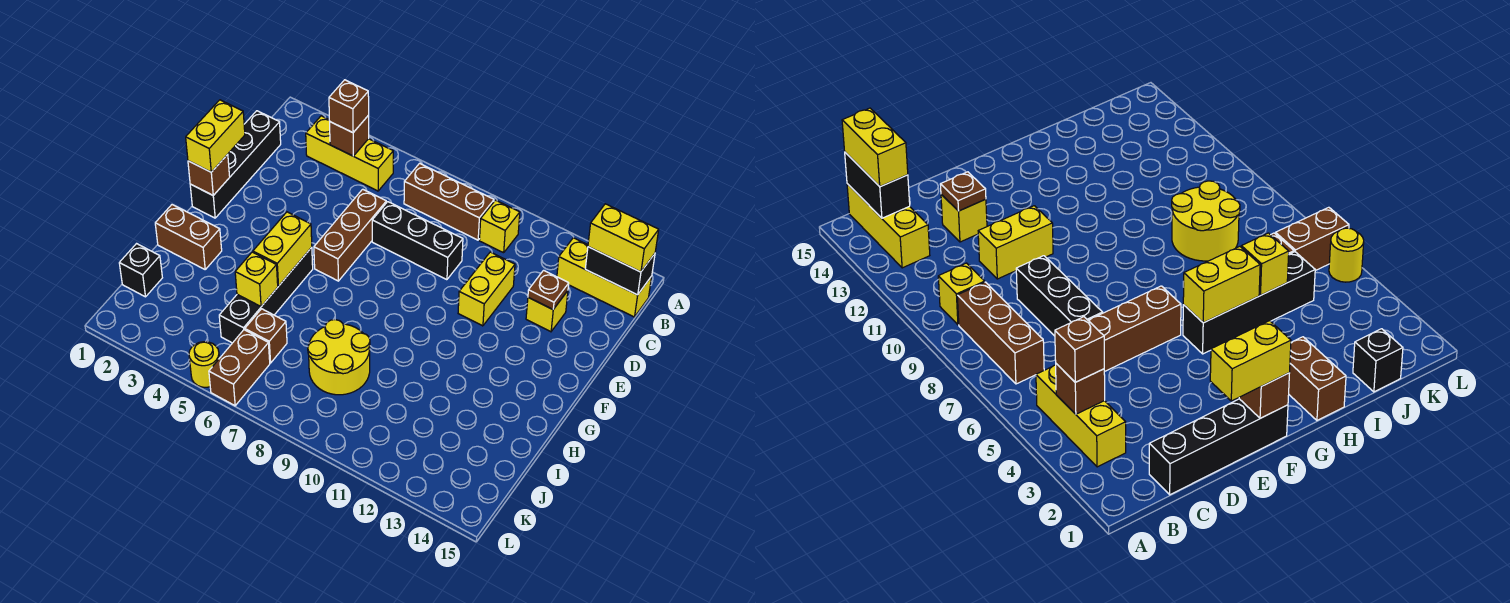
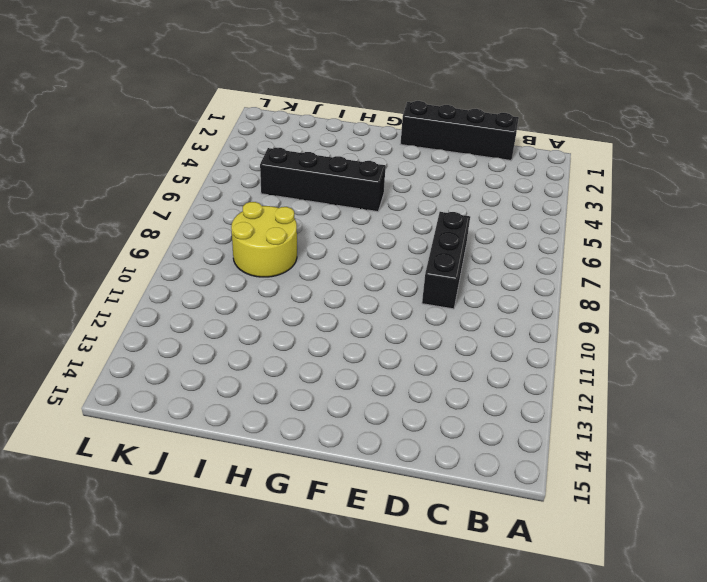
none -> yellow brick B3:B5 level 1
none -> brown brick B7:B9 level 1
none -> yellow brick B10 level 1

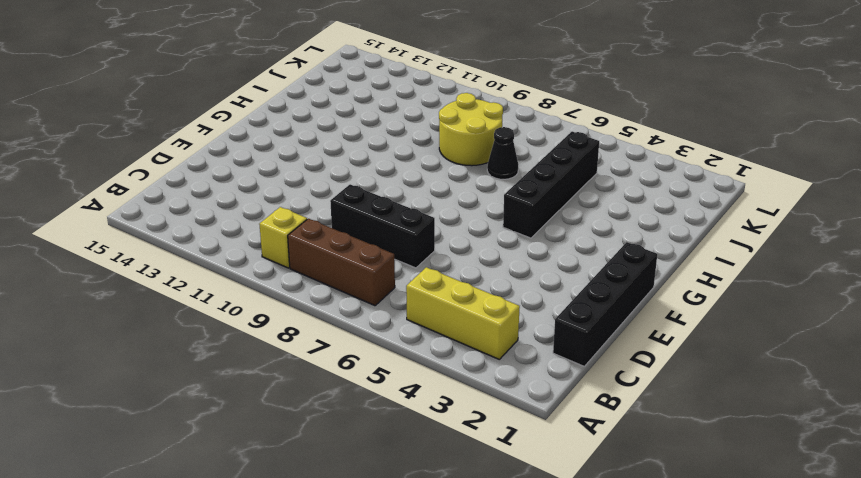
black cone I7 level 1 -> none
none -> yellow brick B13:B15 level 1
none -> brown brick D6:F6 level 1
none -> yellow brick D11:E11 level 1

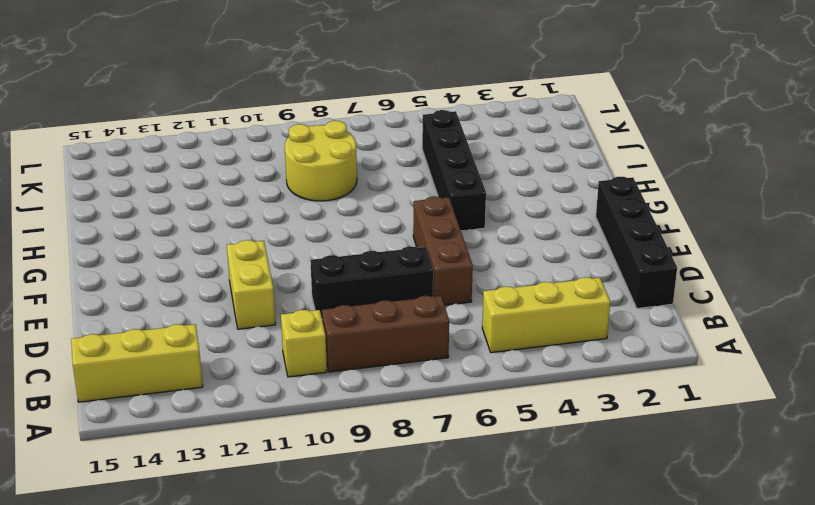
none -> yellow brick D13 level 1
none -> brown brick H1:H2 level 1
none -> black brick J1 level 1

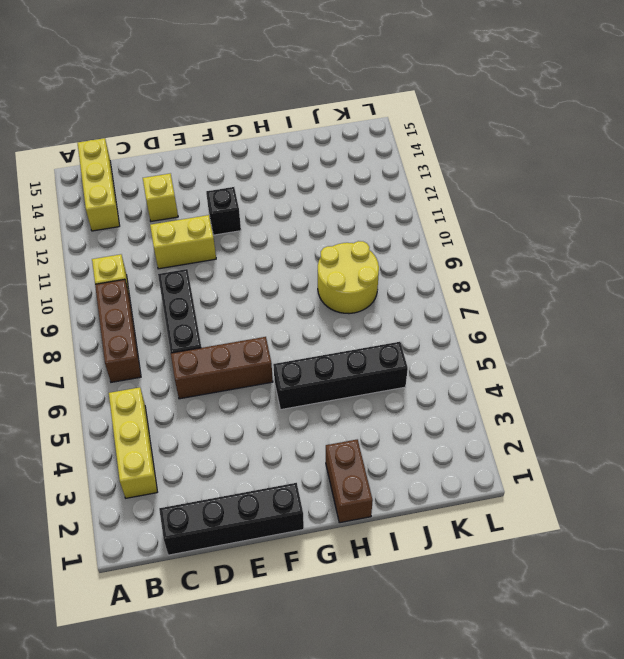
black brick F12 level 1 -> black brick J1 level 1
none -> brown brick J6 level 1
none -> brown brick K6:L6 level 1
none -> yellow round brick L5 level 1

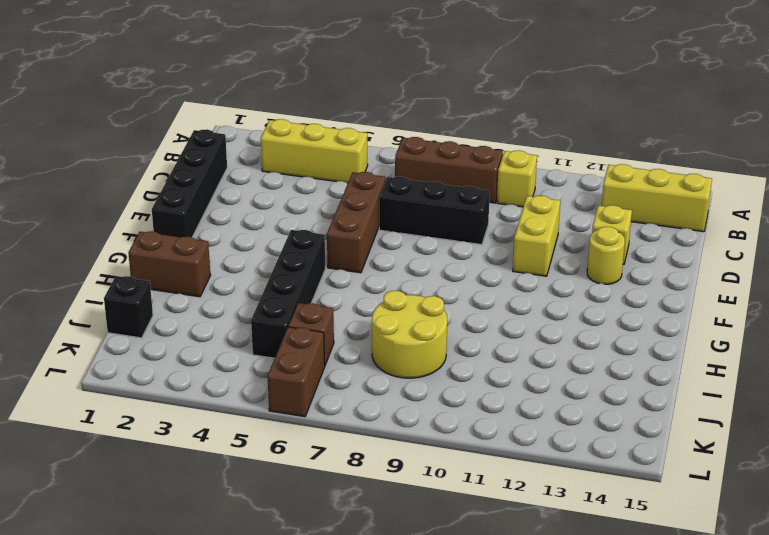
yellow round brick E13 level 1 -> yellow round brick L5 level 1
none -> brown brick B4 level 2
none -> black brick B14:B15 level 2
none -> brown plate D13 level 2

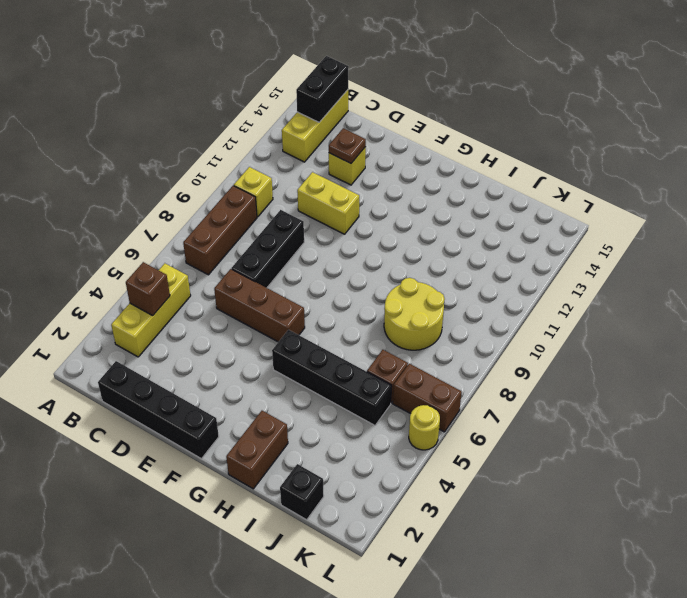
none -> brown brick F1 level 2
none -> yellow brick G5:H5 level 2
none -> yellow brick I5 level 2

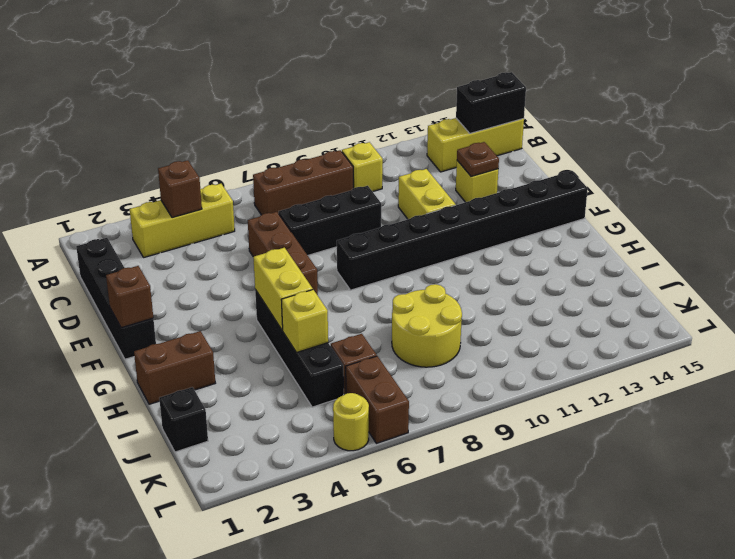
black brick F8:F15 level 1 -> none
none -> brown brick B4 level 3
none -> yellow brick B14:B15 level 3
none -> yellow brick E1:F1 level 3

